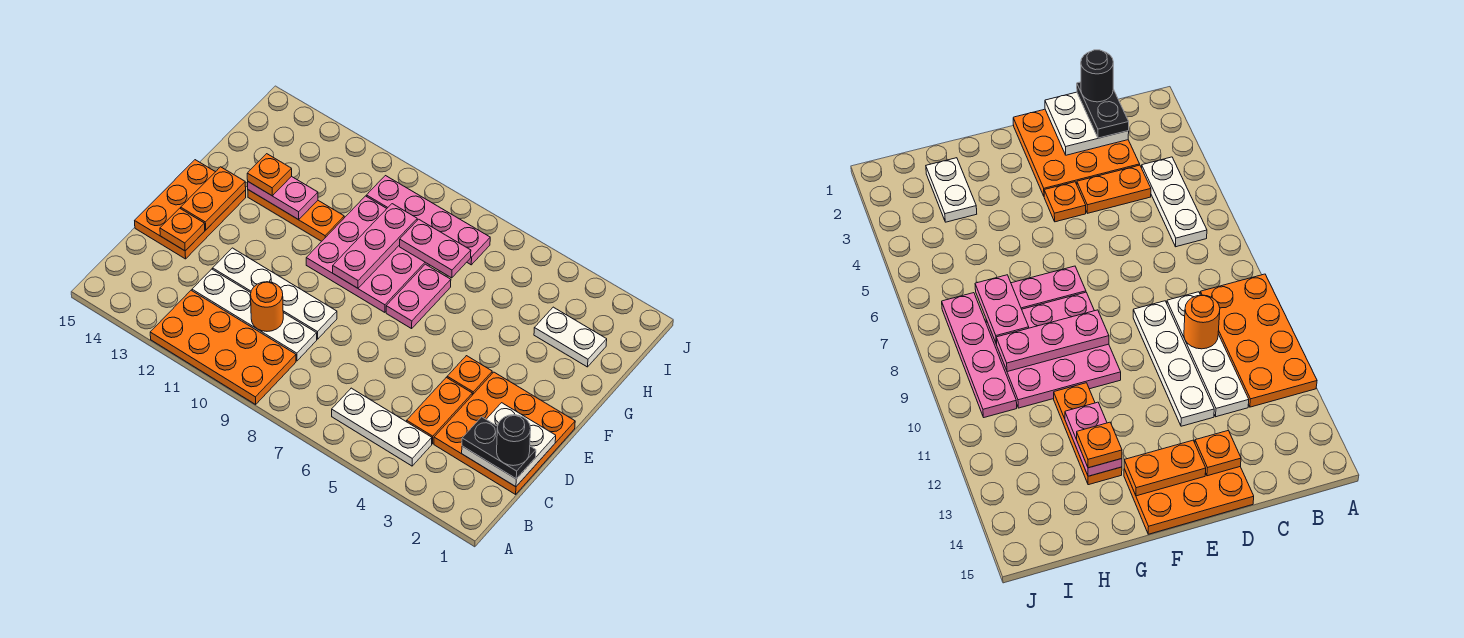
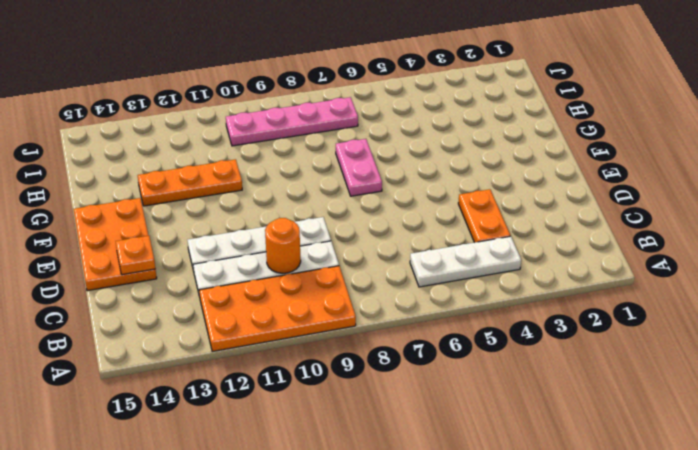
none -> orange plate C1:E3 level 1
none -> orange plate E4 level 1
none -> pink plate F8:H10 level 1

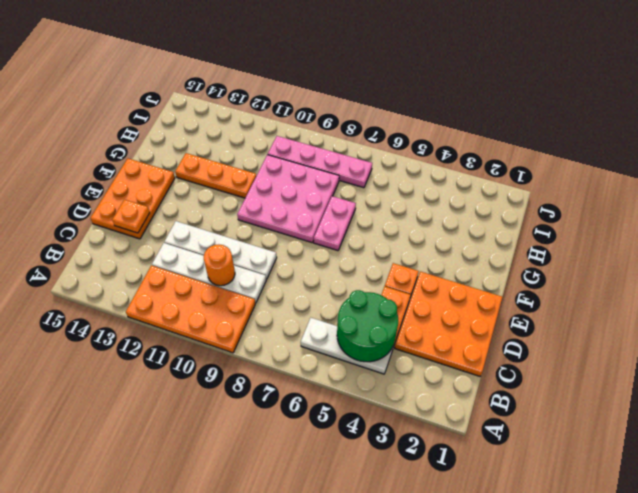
green round brick B4:C5 level 2 -> none
none -> white plate H2:H3 level 1
none -> white plate C1:D2 level 2
none -> orange plate E14:F14 level 2

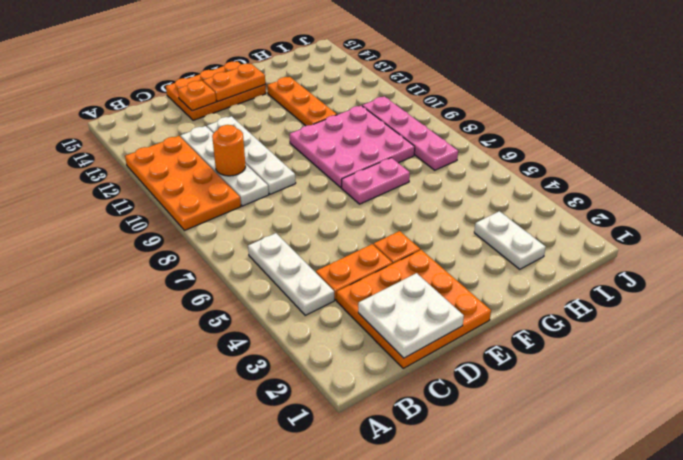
none -> pink plate F9:H9 level 2
none -> pink plate G12:G13 level 2
none -> pink plate H7:H8 level 2

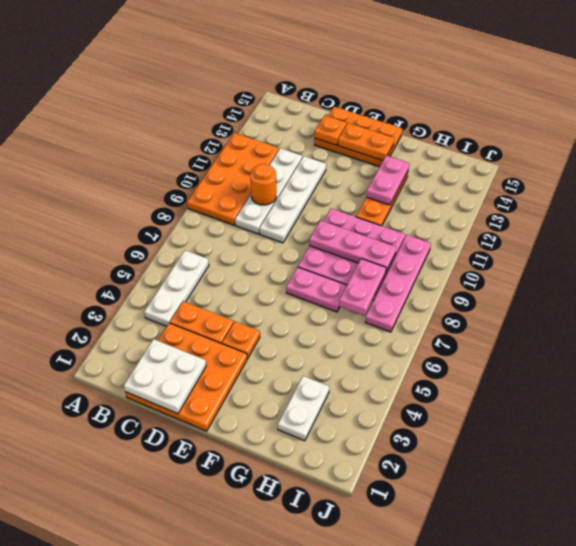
none -> black plate C1:C2 level 3
none -> orange plate G13 level 3
none -> black round brick C1 level 4

